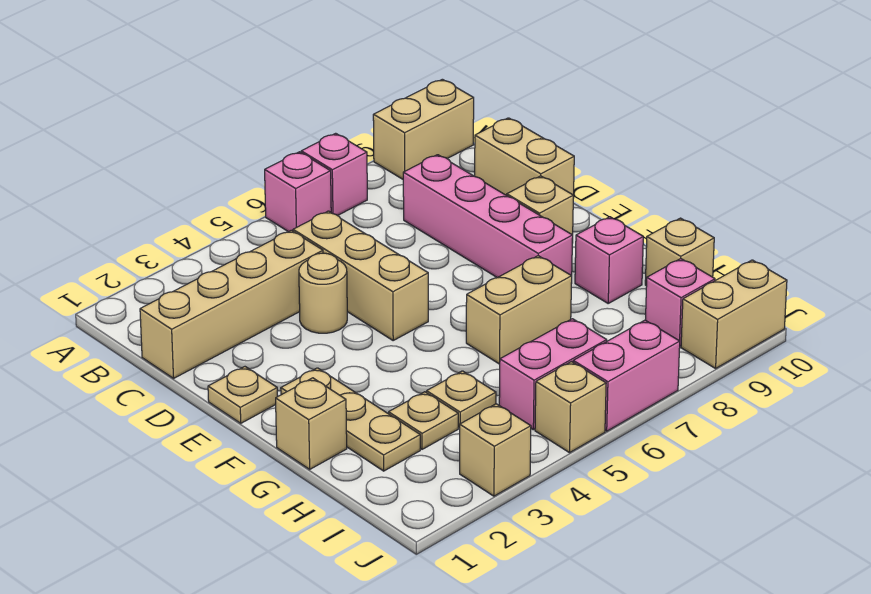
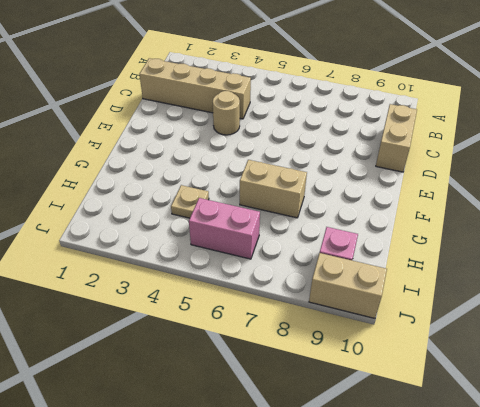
none -> pink brick A6 level 1
none -> pink brick A7 level 1
none -> tan brick A9:A10 level 1

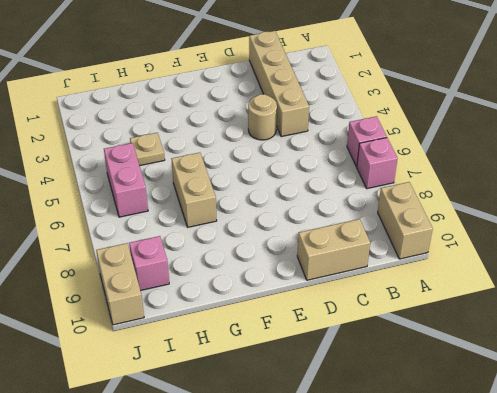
none -> tan brick C5:E5 level 1
none -> pink brick C8:F8 level 1
none -> tan plate E1 level 1

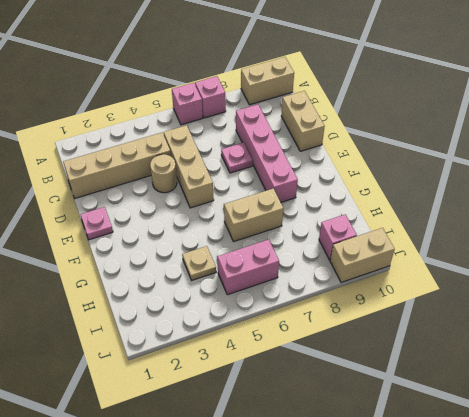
pink plate D7 level 1 -> none
pink plate E1 level 1 -> tan plate E1 level 1
none -> tan brick E9 level 1
none -> tan plate F2:H2 level 1
none -> tan brick G1 level 1

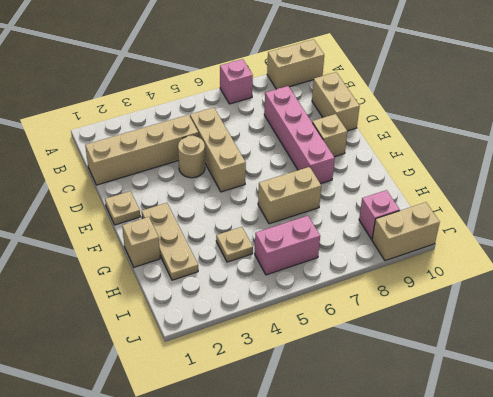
none -> pink brick A6 level 1
none -> pink brick G9 level 1
none -> tan plate H3 level 1

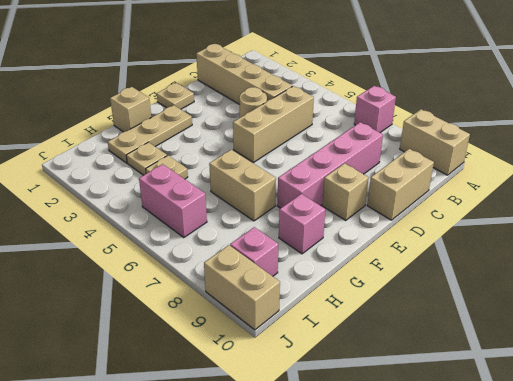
none -> pink brick A6 level 1
none -> tan brick H10 level 1
none -> tan brick J3 level 1

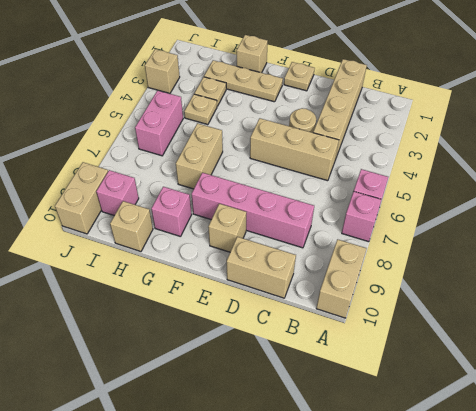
none -> tan brick J5 level 1
none -> pink brick J6:J7 level 1

